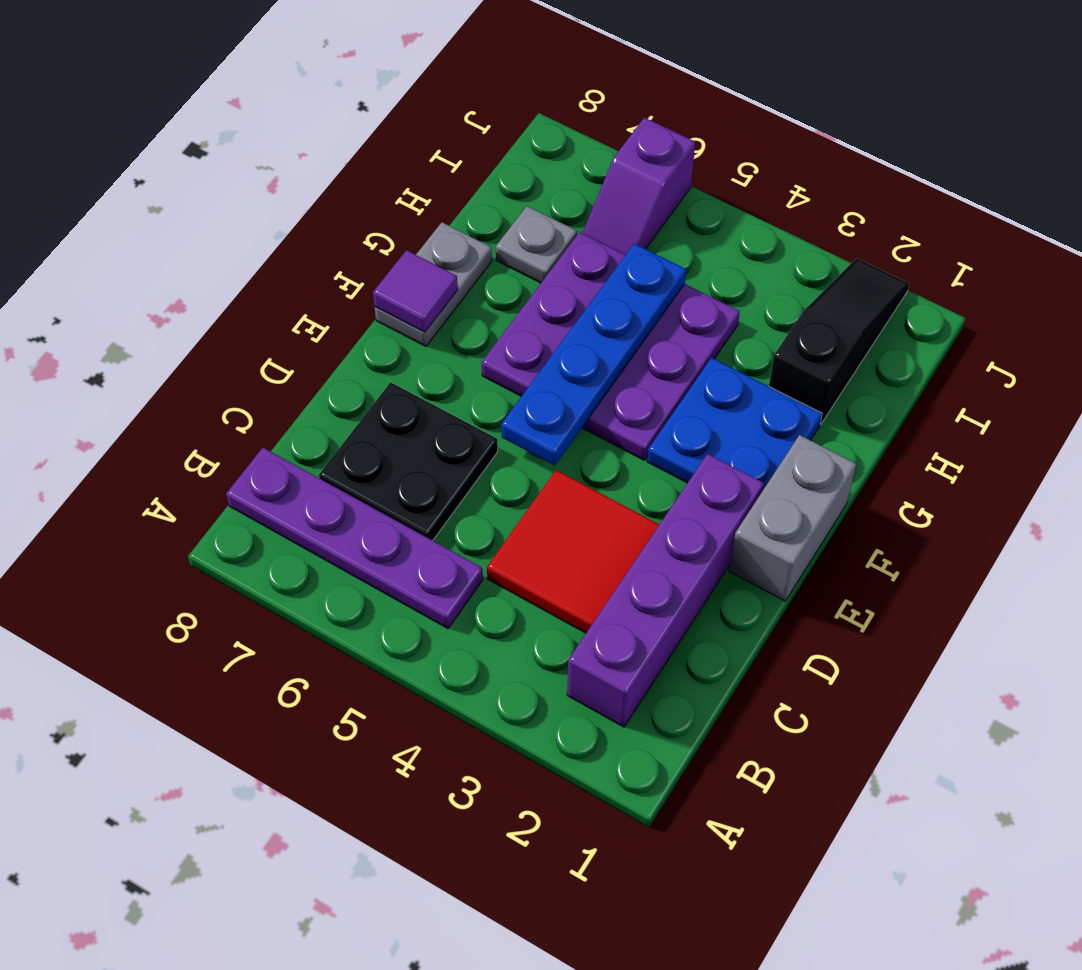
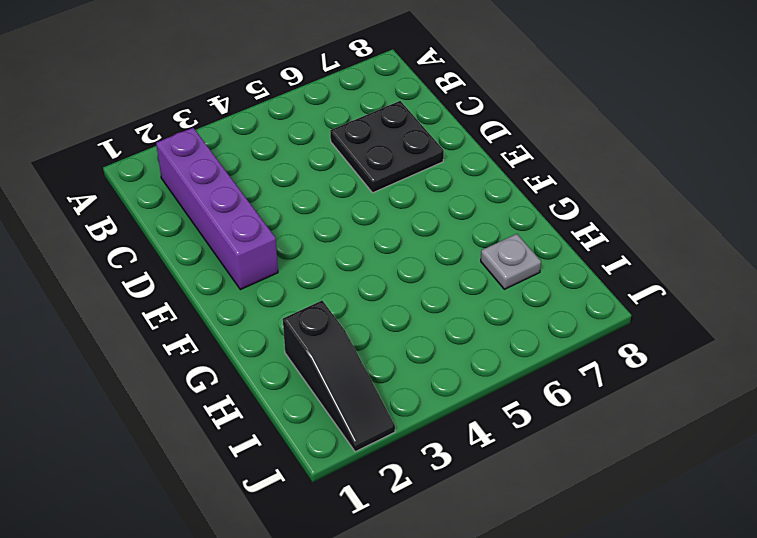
none -> purple plate B5:B8 level 1
none -> red tile C3:D4 level 1
none -> grey brick E1:F1 level 1

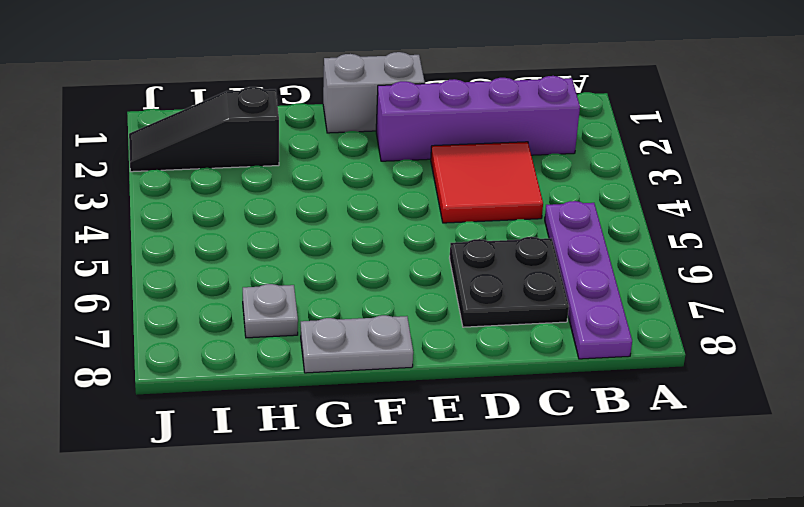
none -> blue plate F2:G3 level 1
none -> purple plate F4:H6 level 1
none -> purple slope I6:J6 level 1 top J

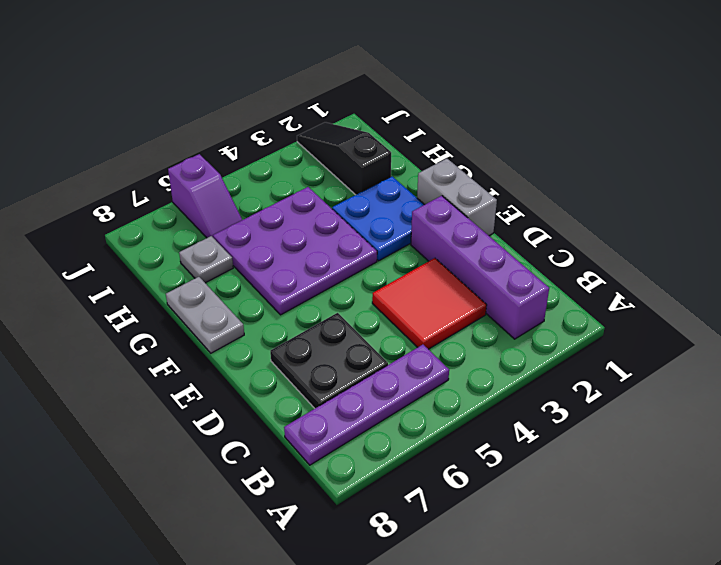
none -> blue plate E5:H5 level 2
none -> purple tile F8 level 2

